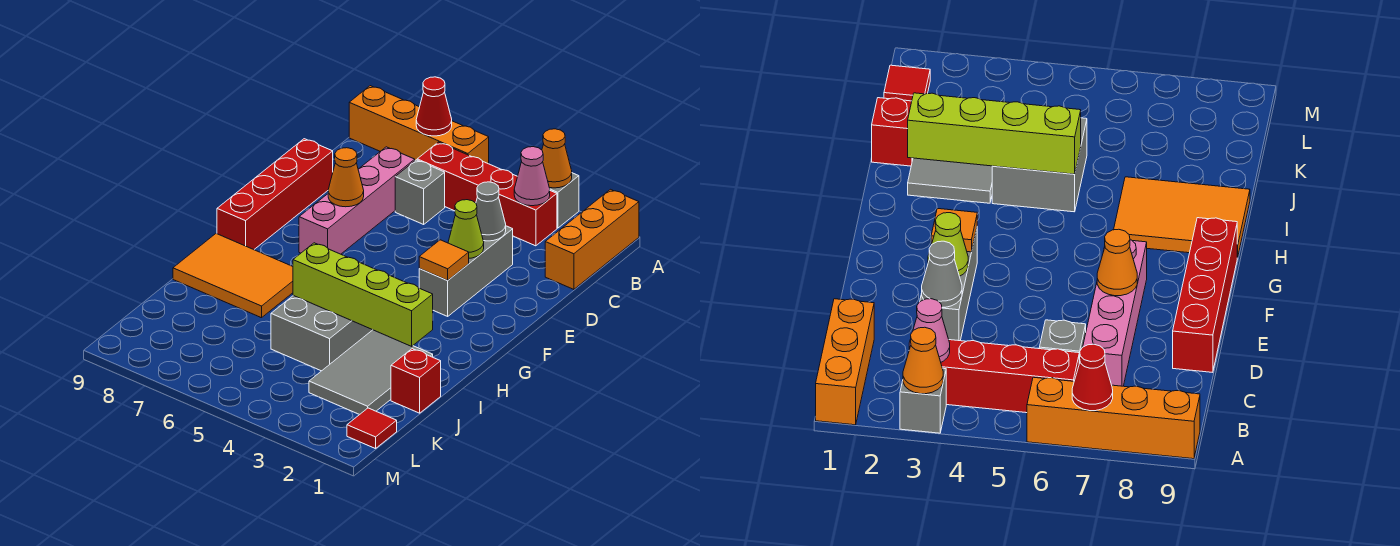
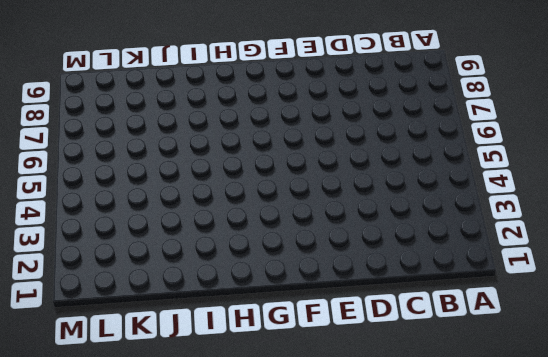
none -> orange brick A1:C1 level 1
none -> grey brick A3 level 1
none -> orange brick A6:A9 level 1

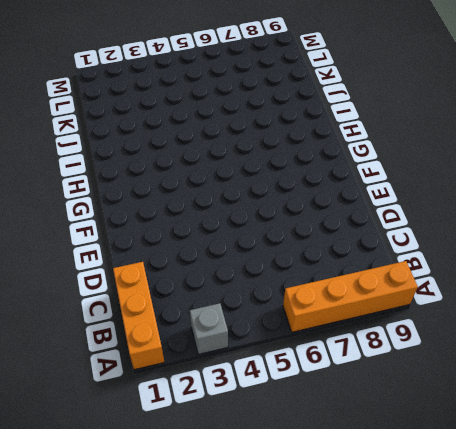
none -> red brick B3:B6 level 1
none -> grey brick C6 level 1
none -> pink brick C7:F7 level 1

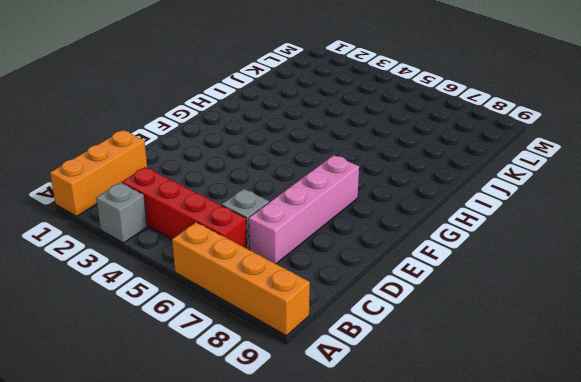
none -> grey brick D3:F3 level 1
none -> red brick D9:G9 level 1
none -> orange tile H7:I9 level 1

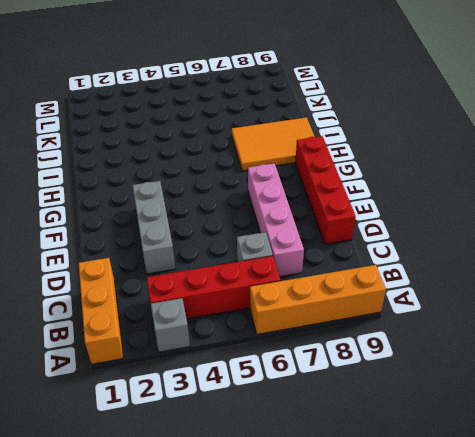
none -> grey tile I2:K3 level 1
none -> grey brick I4:J5 level 1
none -> red brick J1 level 1

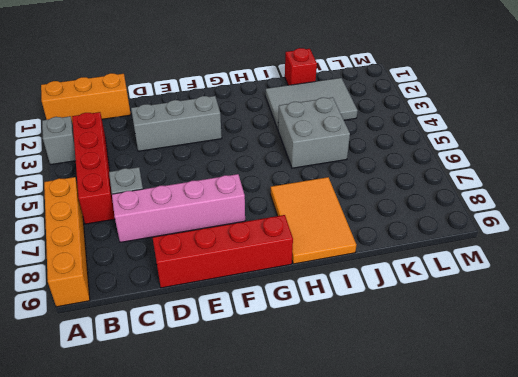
none -> red tile L1 level 1
none -> orange cone A3 level 2
none -> red cone A7 level 2

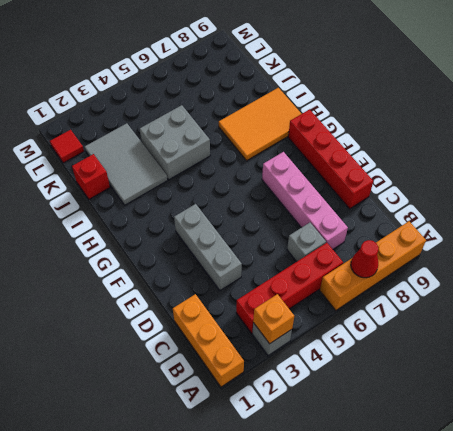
orange brick A3 level 2 -> orange cone A3 level 2
none -> pink cone B3 level 2
none -> grey cone D3 level 2
none -> lime cone E3 level 2

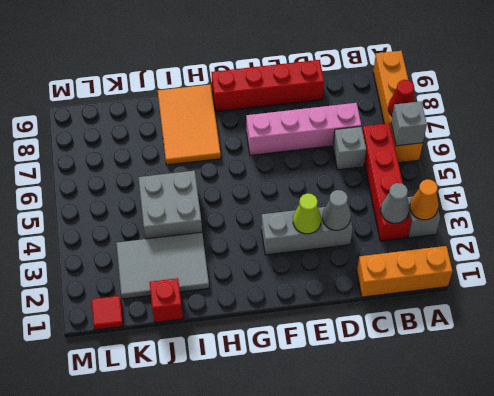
grey brick A6 level 2 -> none
grey cone B3 level 2 -> pink cone B3 level 2
none -> orange cone E7 level 2
none -> orange tile F3 level 2
none -> lime brick I2:I5 level 2

